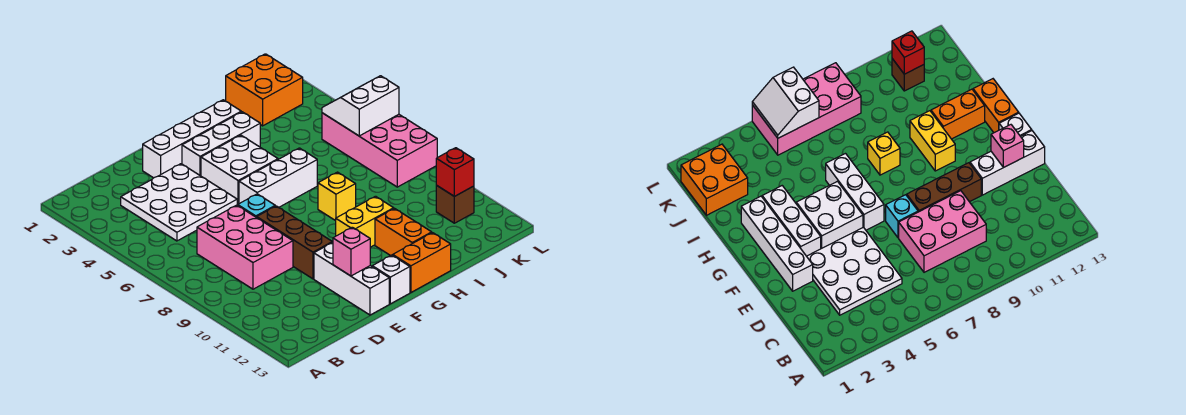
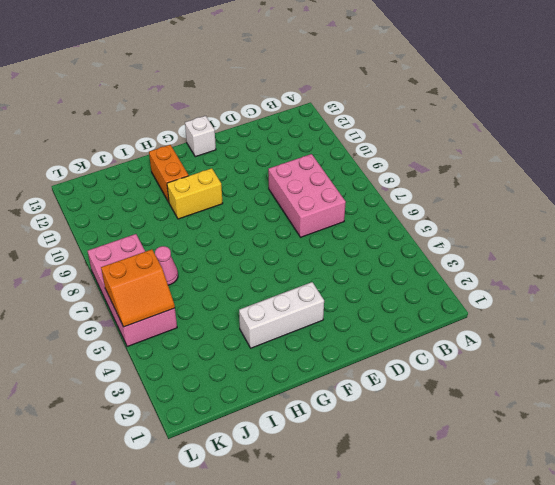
pink cone J7 level 1 -> none
orange slope K5:L6 level 2 top 6 -> white slope K5:L6 level 2 top 6
none -> white plate C3:E5 level 1
none -> white brick E2:H2 level 1
none -> cyan brick E7 level 1

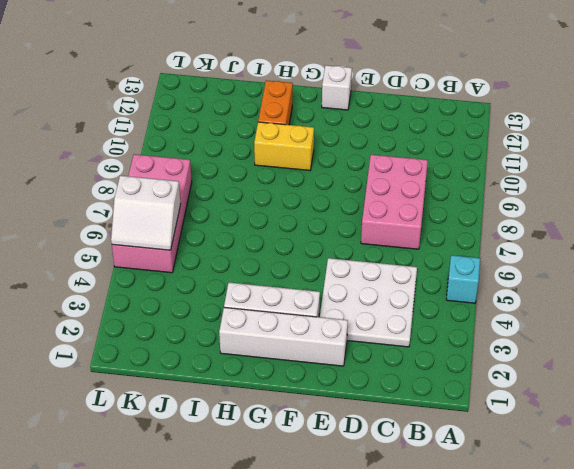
cyan brick A5 level 1 -> cyan brick E7 level 1
none -> brown brick E8:E10 level 1
none -> white brick E11:E13 level 1
none -> white brick F4:G5 level 1

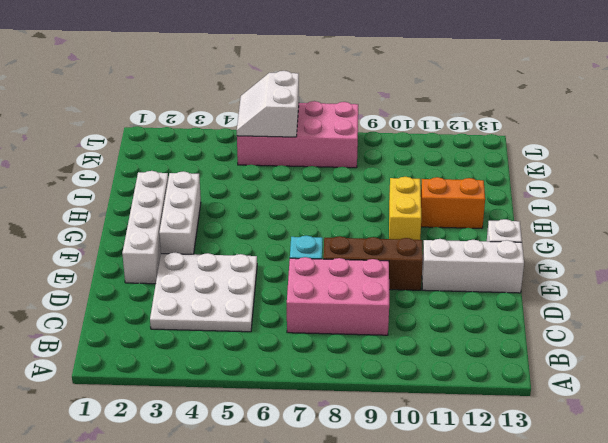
none -> white brick F4:G5 level 1
none -> white brick F6:H6 level 1
none -> orange brick G13:H13 level 1

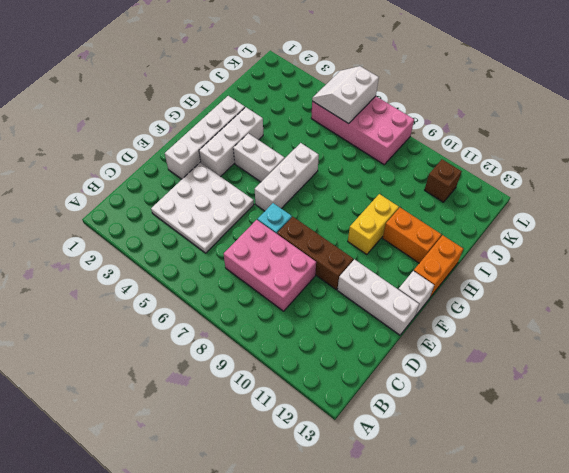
white brick G4:G5 level 1 -> white brick F4:G5 level 1
none -> yellow brick H8 level 1
none -> orange brick J1:K2 level 1
none -> pink brick E12 level 2

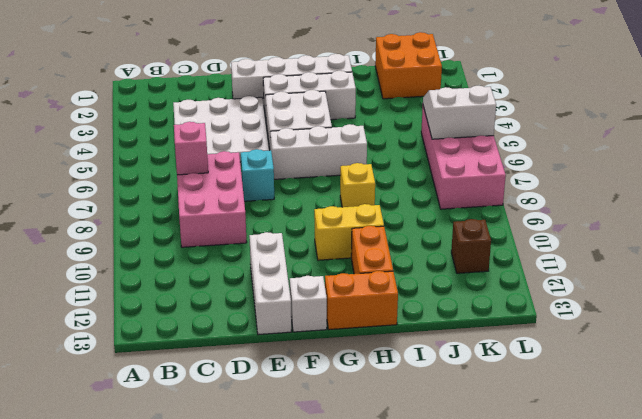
pink brick C7 level 2 -> pink brick E12 level 2
none -> brown brick E8:E10 level 1
none -> red brick K11 level 2

